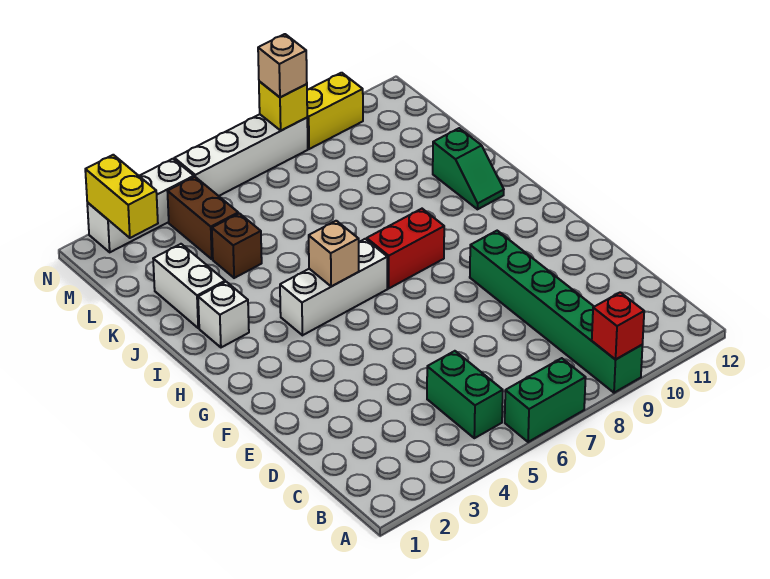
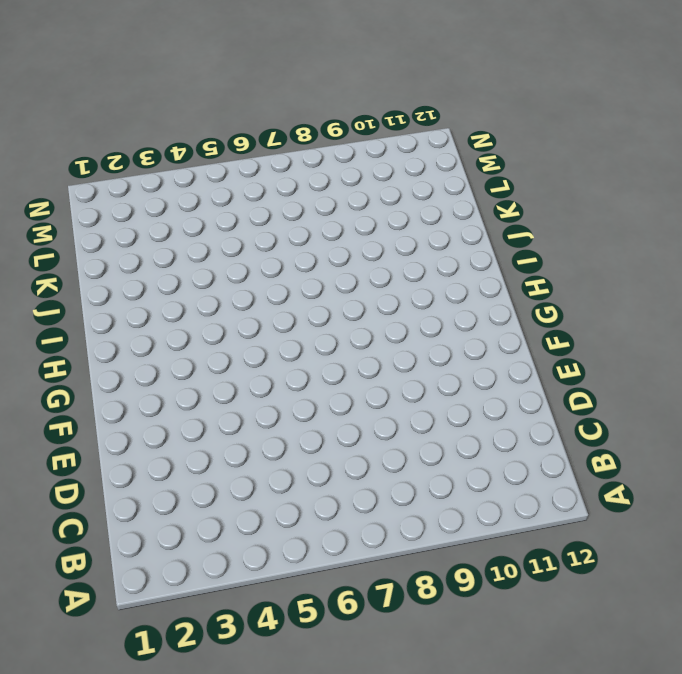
none -> green brick A6:A7 level 1
none -> green brick A9:F9 level 1
none -> green brick B5:C5 level 1

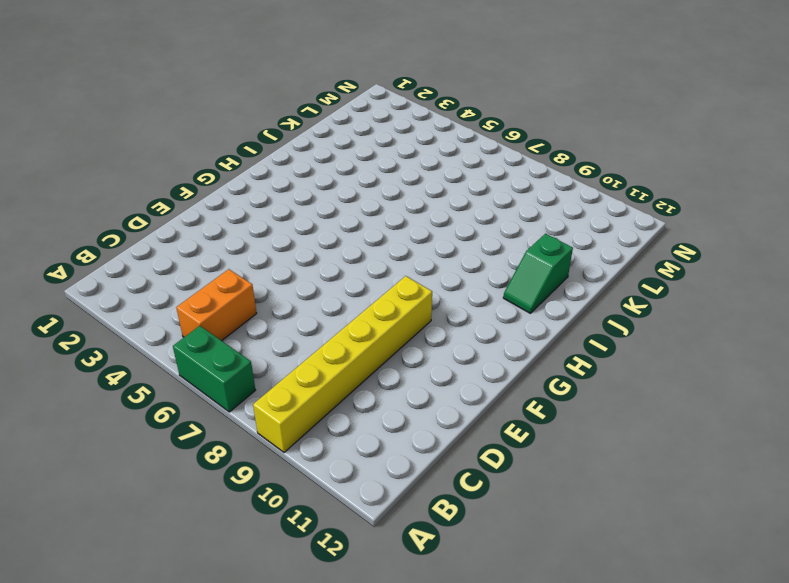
yellow brick A9:F9 level 1 -> green brick A9:F9 level 1
orange brick B5:C5 level 1 -> green brick B5:C5 level 1
none -> white brick H4:H6 level 1
none -> red brick H7:H8 level 1
none -> white brick I2 level 1

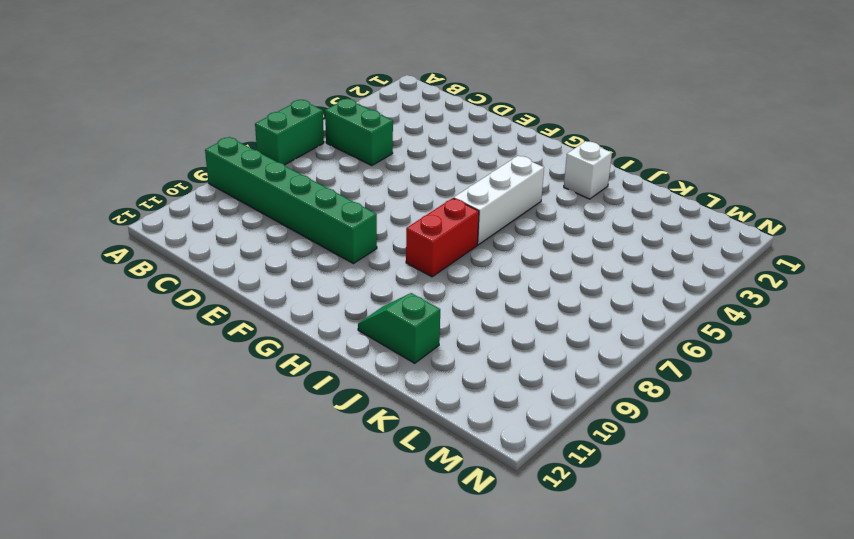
none -> white brick J2:K2 level 1
none -> brown brick K4 level 1
none -> brown brick L4:M4 level 1

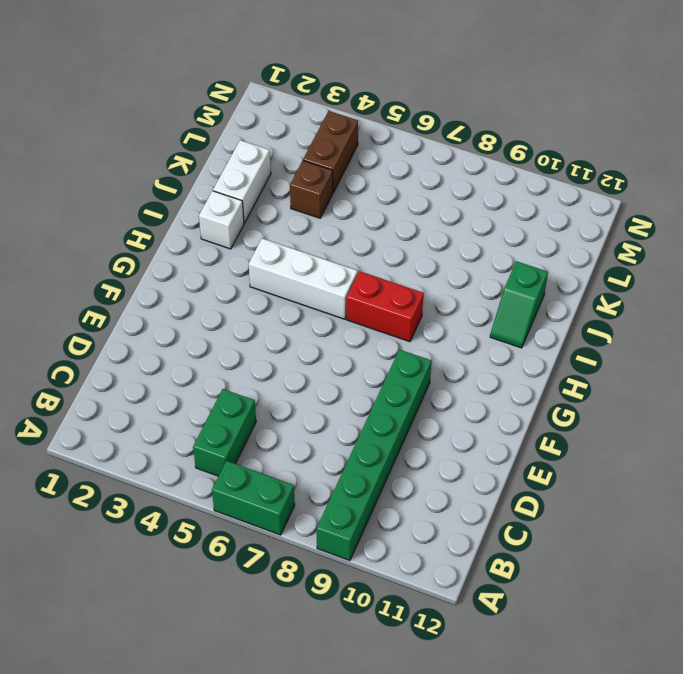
none -> white brick N2:N4 level 1
none -> white brick N5:N8 level 1
none -> yellow brick N9:N10 level 1

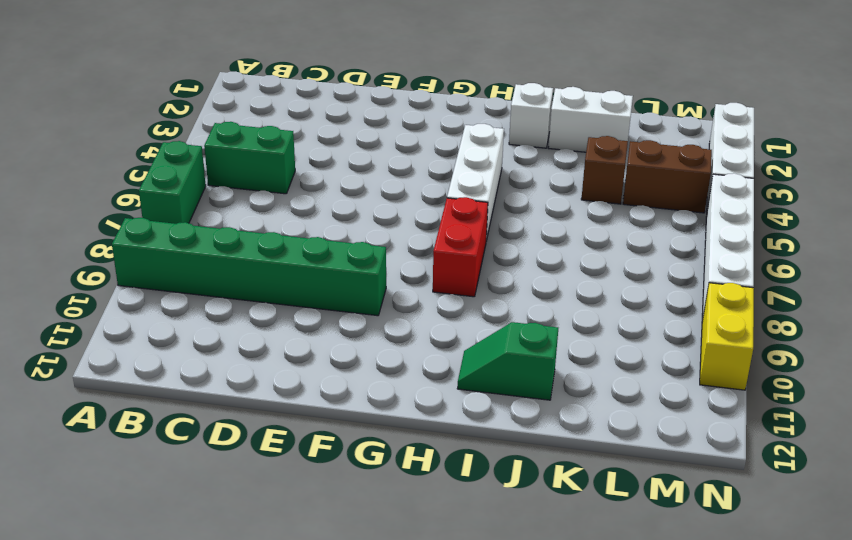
none -> red brick A9 level 2
none -> tan brick H5 level 2
none -> yellow brick M2:N2 level 2

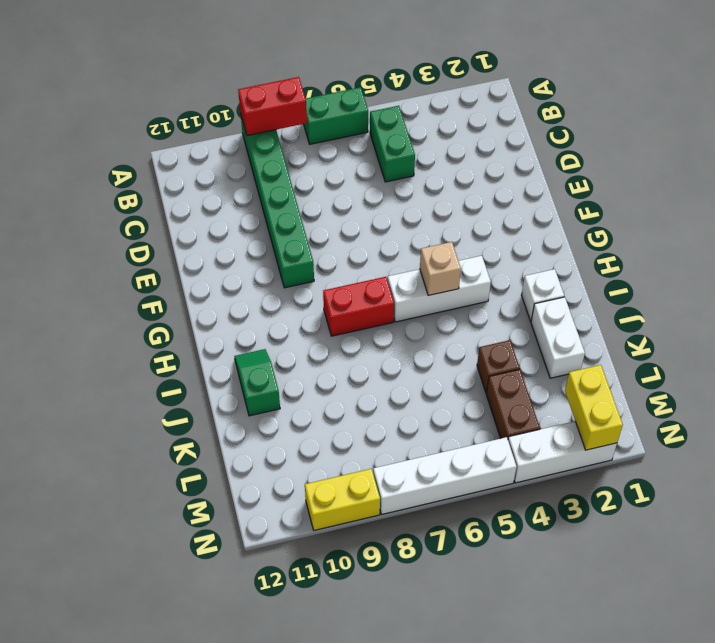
red brick A8:A9 level 2 -> red brick A9 level 2
none -> yellow brick N8 level 2
none -> tan brick N8 level 3

